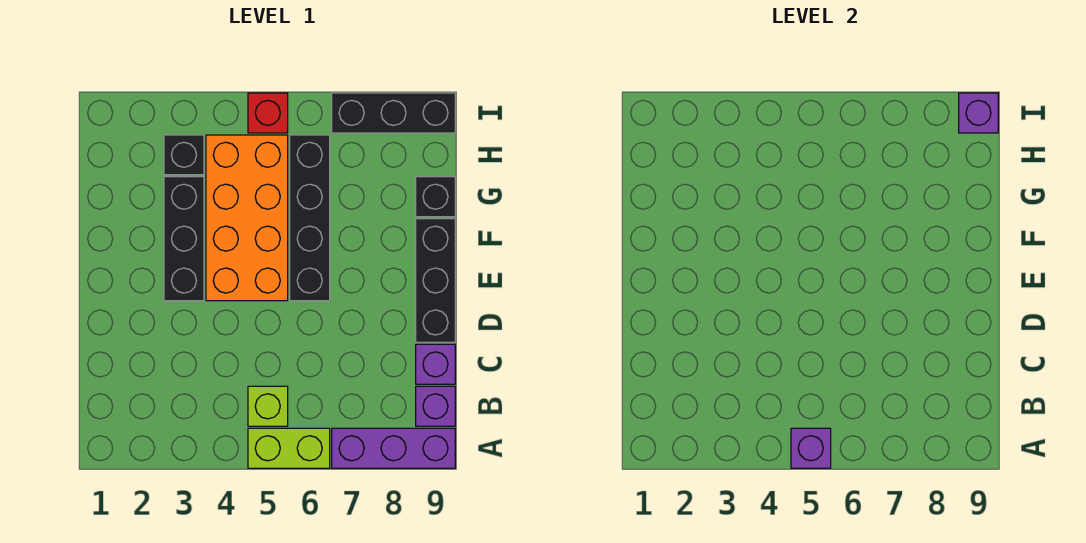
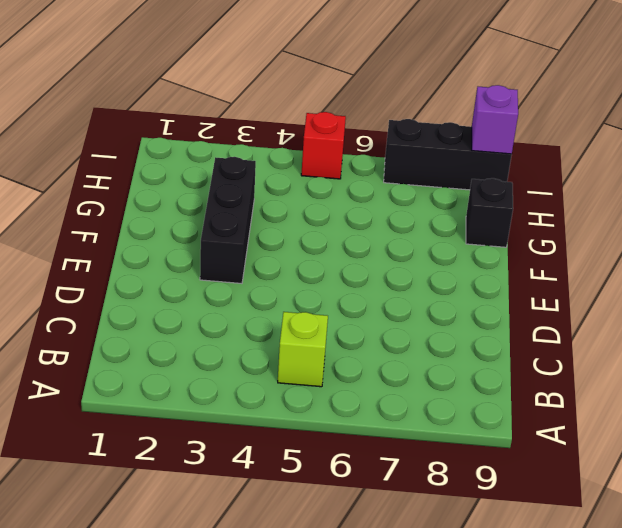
none -> lime brick A5:A6 level 1
none -> purple brick A7:A9 level 1
none -> purple brick B9 level 1

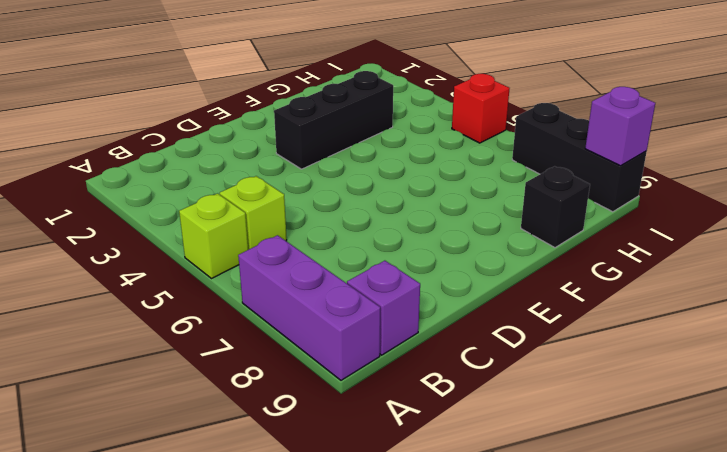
lime brick A5 level 1 -> lime brick A5:A6 level 1
none -> purple brick C9 level 1
none -> black brick D9:F9 level 1
none -> orange brick E4:H5 level 1

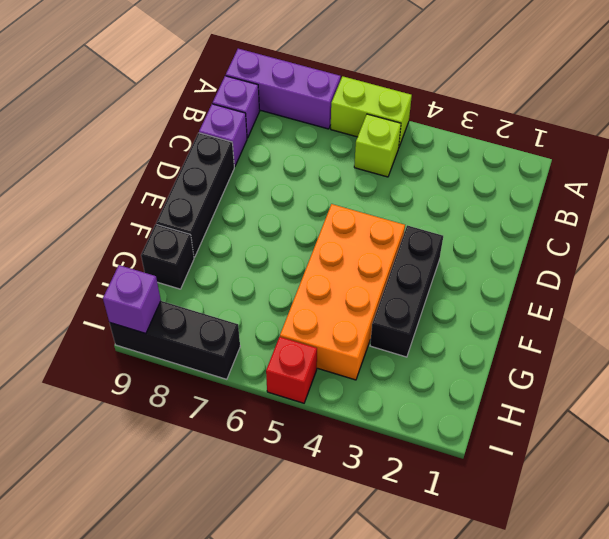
none -> black brick E6:H6 level 1
none -> black brick H3 level 1
none -> purple brick A5 level 2

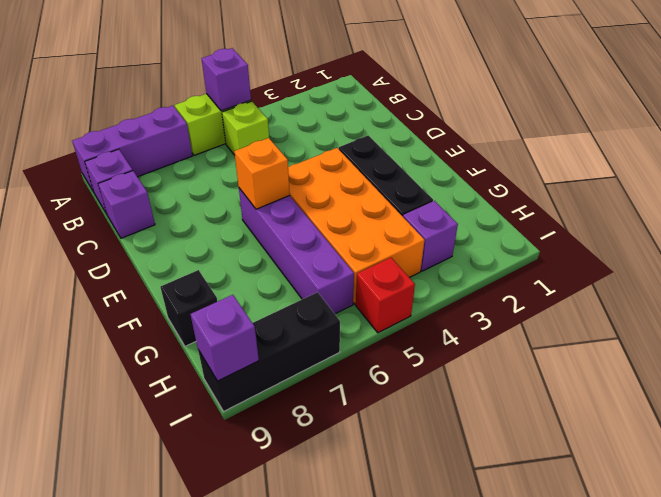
purple brick E6:H6 level 1 -> black brick E6:H6 level 1
orange brick E6 level 2 -> none
purple brick H3 level 1 -> black brick H3 level 1
none -> black brick D9:F9 level 1

